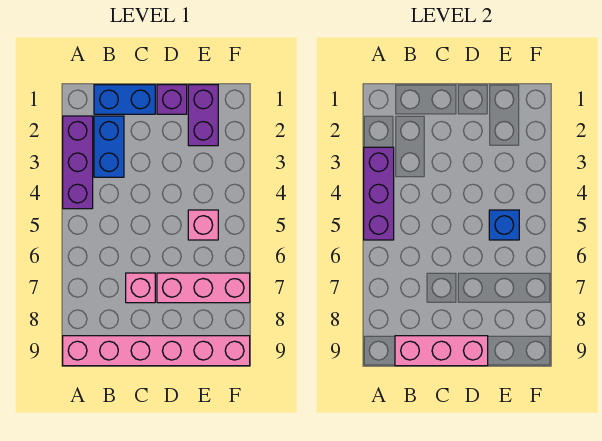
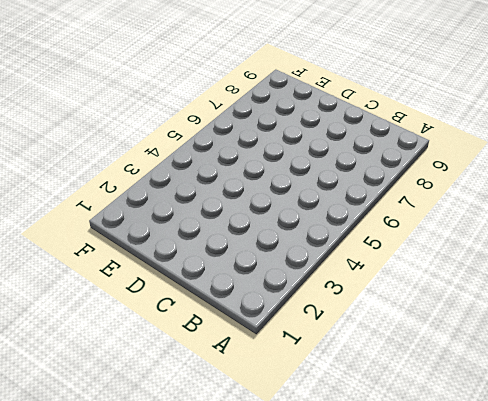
none -> purple brick A2:A4 level 1
none -> pink brick A9:F9 level 1
none -> blue brick B1:C1 level 1

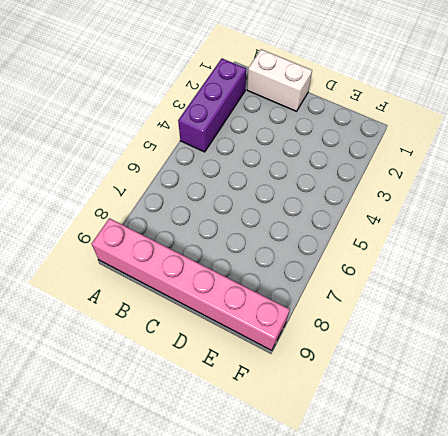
white brick B1:C1 level 1 -> blue brick B1:C1 level 1
none -> blue brick B2:B3 level 1
none -> pink brick C7 level 1
none -> purple brick D1 level 1

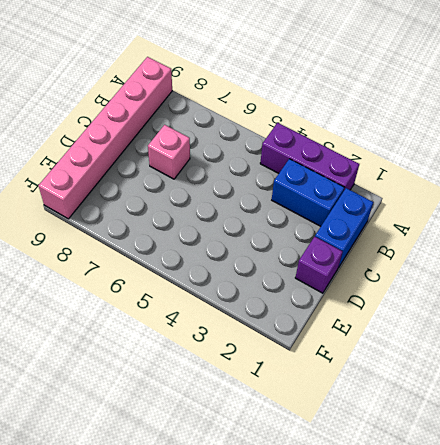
none -> pink brick D7:F7 level 1
none -> purple brick E1:E2 level 1
none -> pink brick E5 level 1

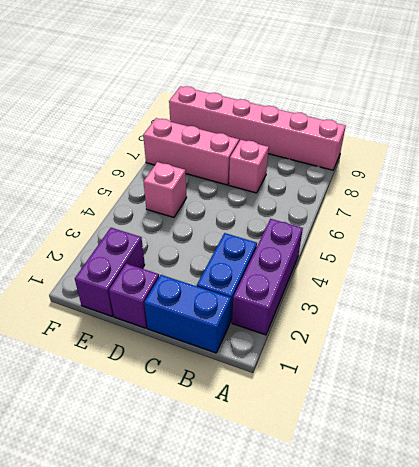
none -> purple brick A3:A5 level 2
none -> pink brick B9:D9 level 2
none -> blue brick E5 level 2

